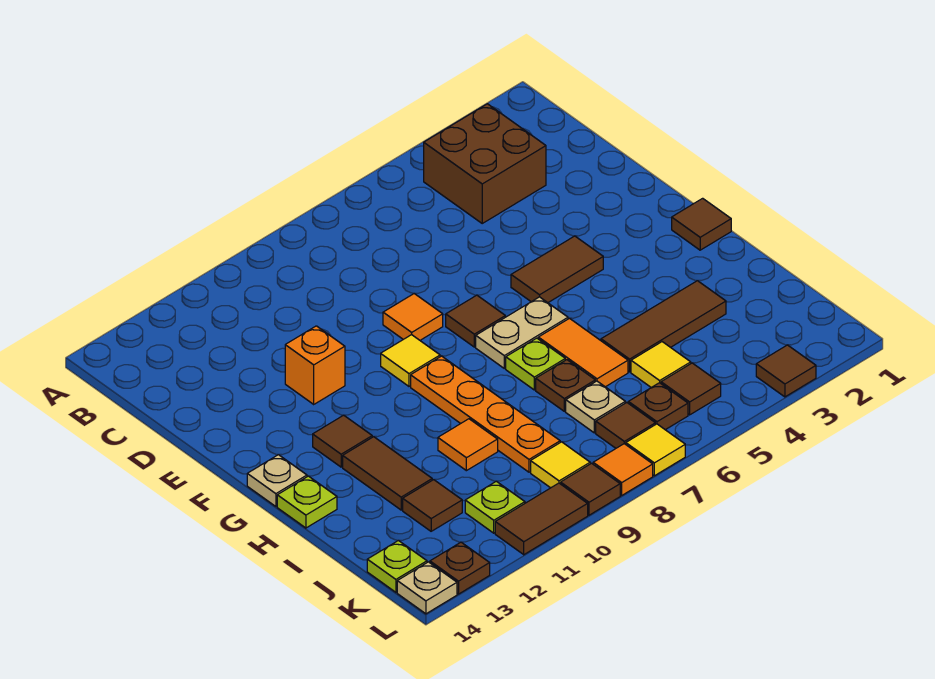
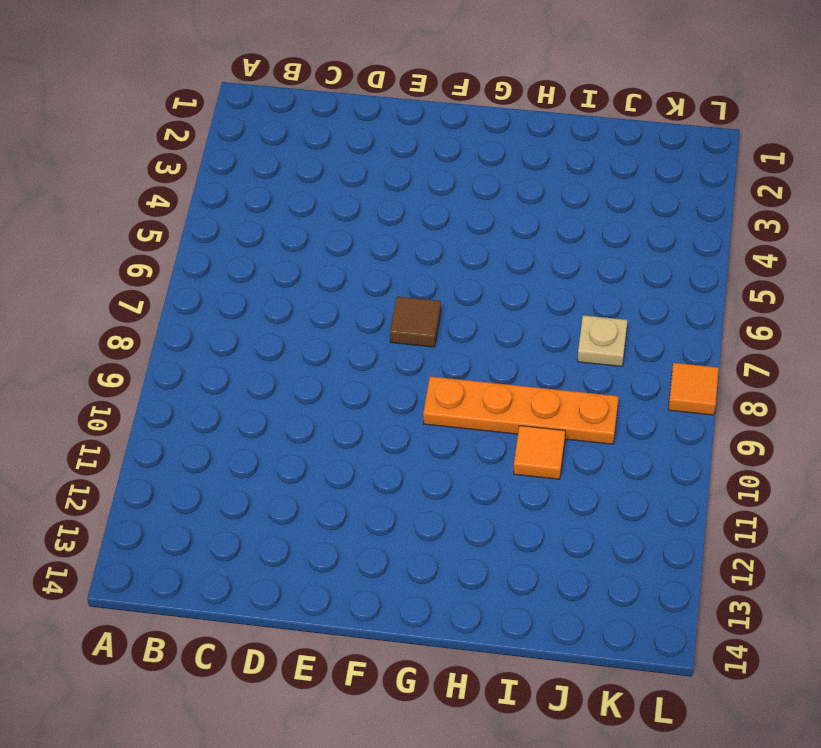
none -> brown brick B3:C4 level 1
none -> orange tile E8 level 1
none -> orange brick E11 level 1
none -> brown tile F4:F5 level 1

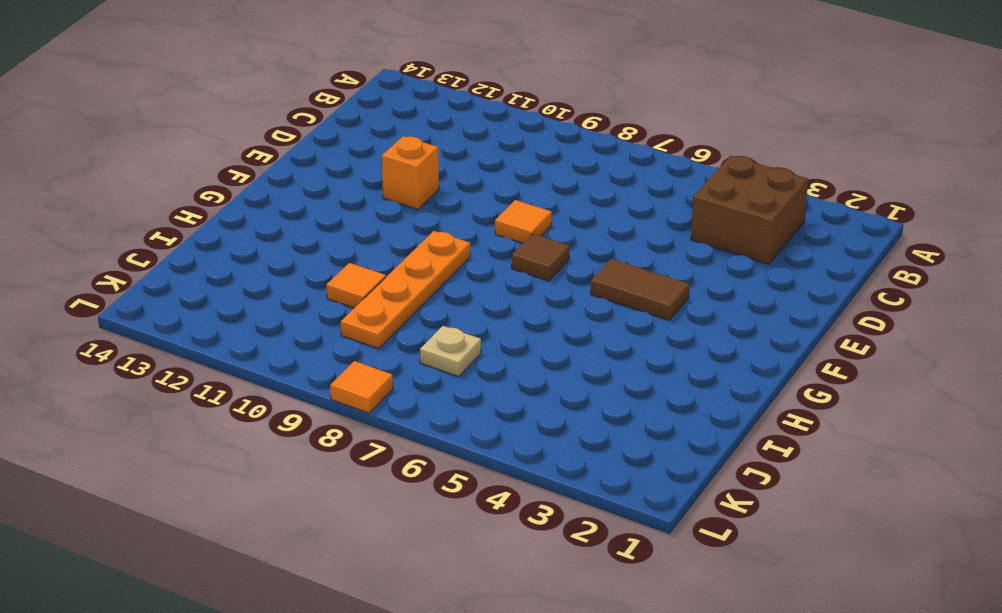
none -> yellow tile F9 level 1
none -> brown tile G1 level 1
none -> tan plate G6:G7 level 1
none -> brown tile G12 level 1

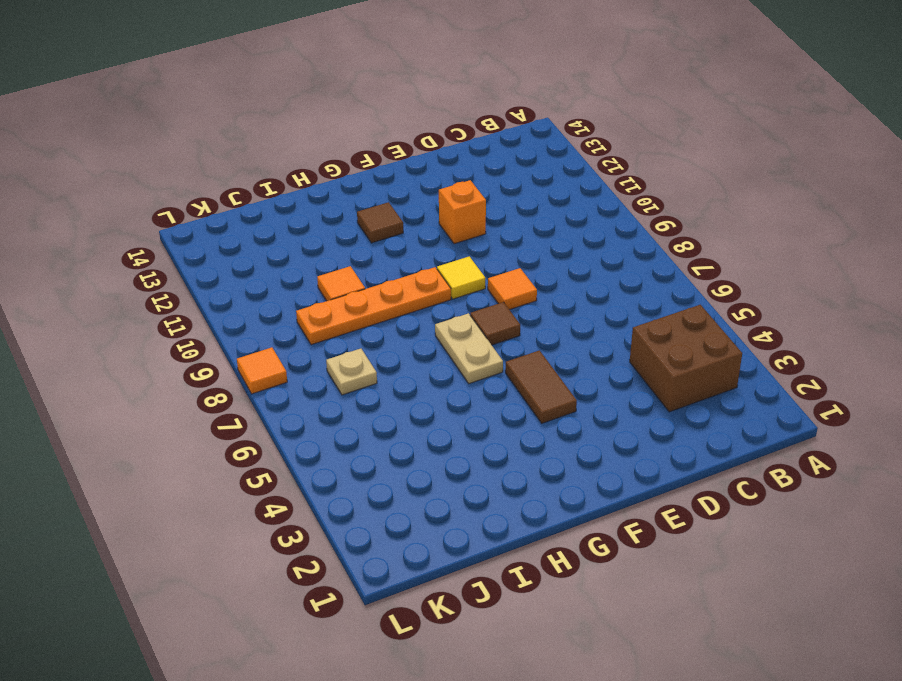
none -> brown tile G1 level 1
none -> tan plate G14 level 1
none -> orange tile H6:I6 level 1
none -> lime plate H7 level 1

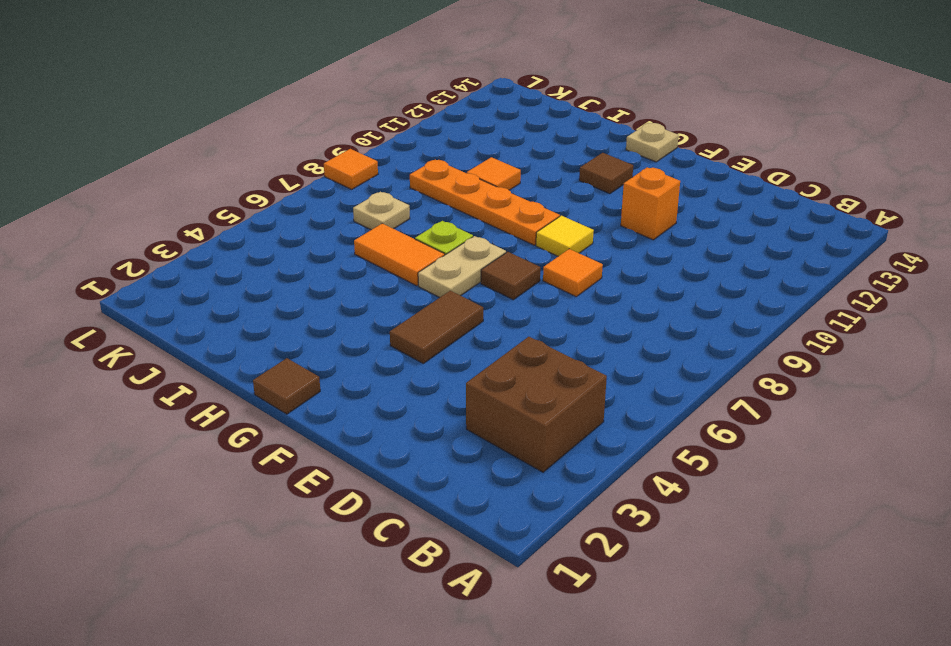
none -> brown tile H12:I12 level 1
none -> lime plate H14 level 1
none -> brown tile I3:I5 level 1
none -> brown plate I7 level 1

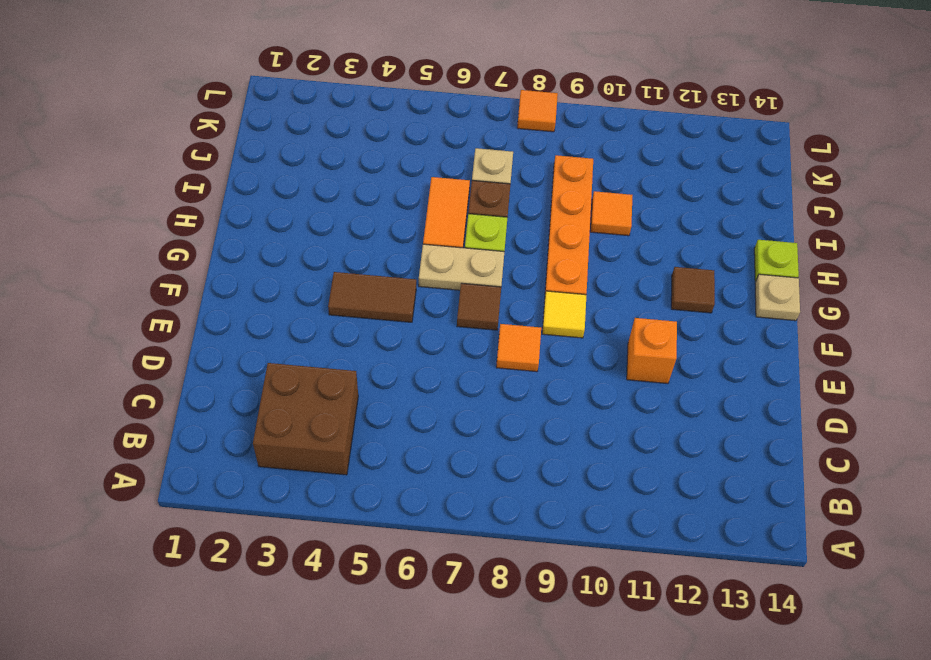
none -> brown tile G1 level 1
none -> brown tile H12:I12 level 1
none -> brown tile I3:I5 level 1
none -> yellow tile J5 level 1

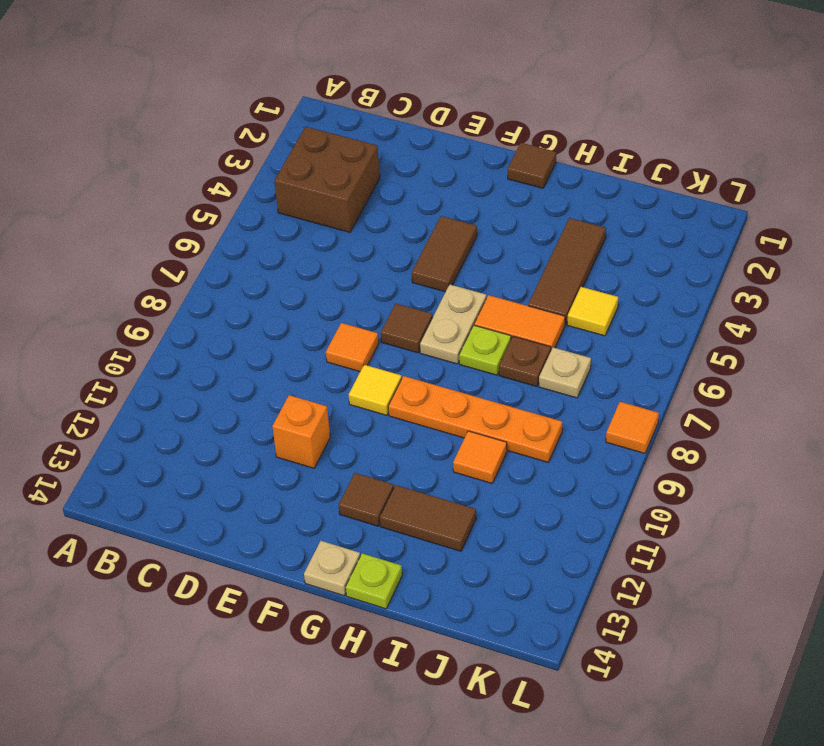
none -> brown tile J12 level 1
none -> brown tile K5 level 1
none -> brown plate K6 level 1
none -> brown tile K7 level 1

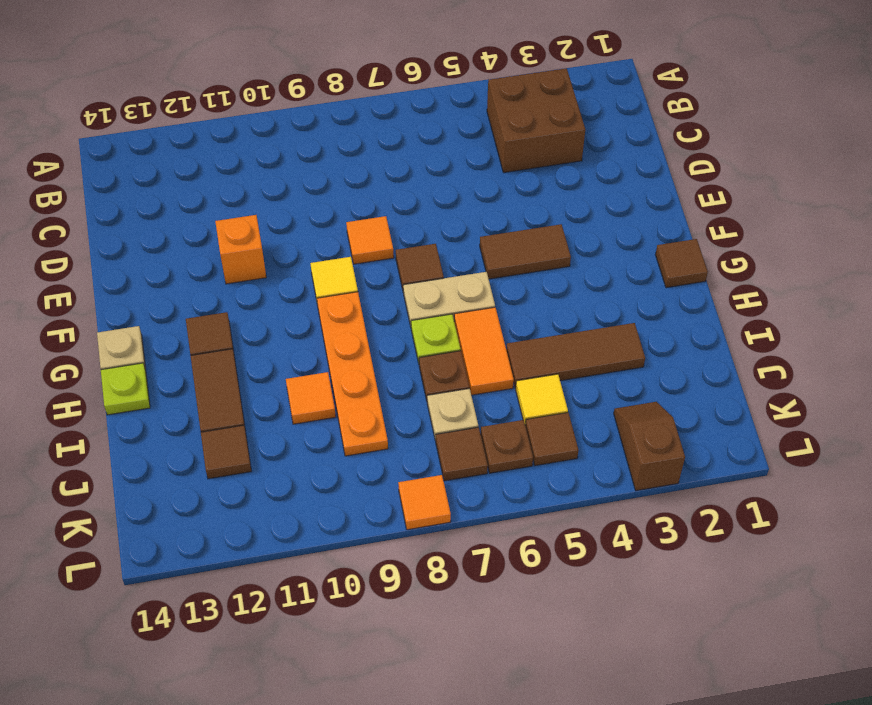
brown slope K3:L3 level 1 top L -> brown tile L3 level 1
none -> yellow tile K9 level 1
none -> lime plate K11 level 1
none -> lime plate K14 level 1
none -> yellow tile L7 level 1

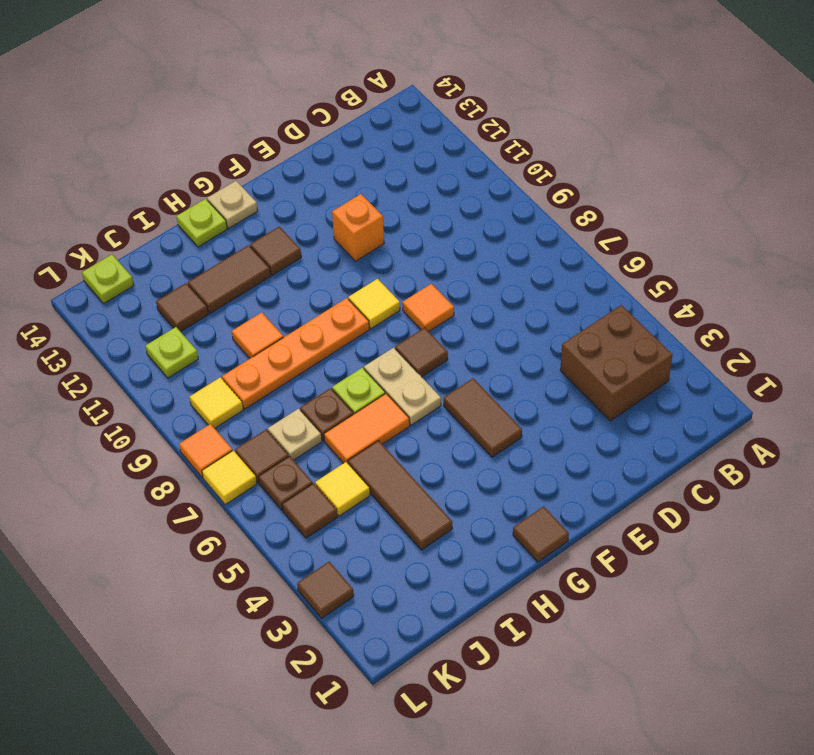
none -> brown tile L9 level 1
none -> brown tile L10:L11 level 1
none -> brown plate L13 level 1
none -> tan plate L14 level 1

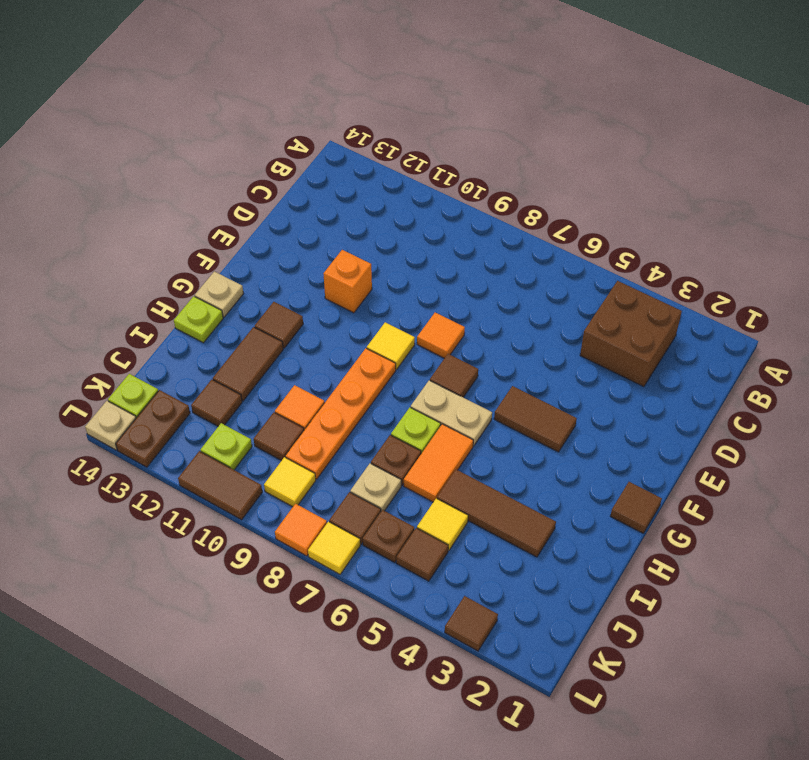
brown tile J10 level 1 -> brown tile L9 level 1
brown plate K13:L13 level 1 -> brown plate L13 level 1

